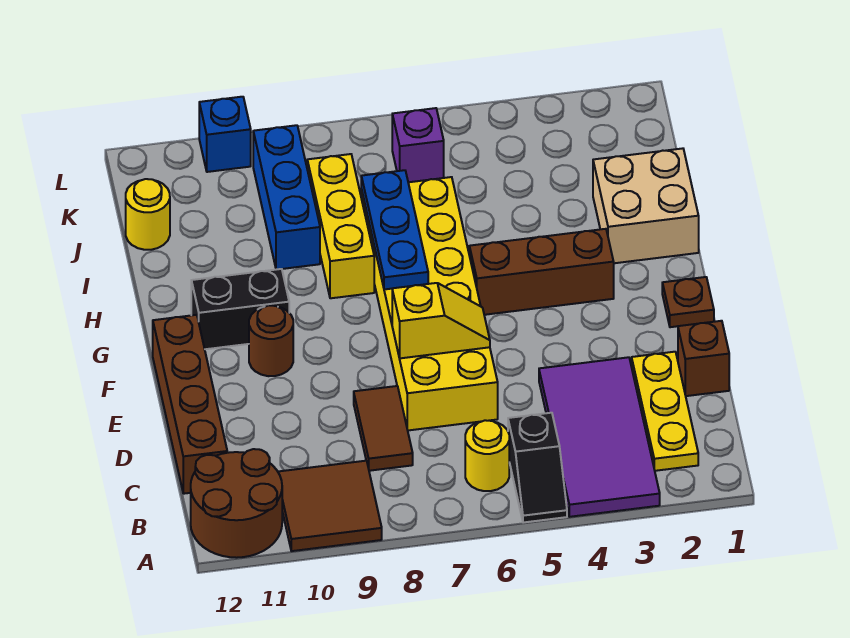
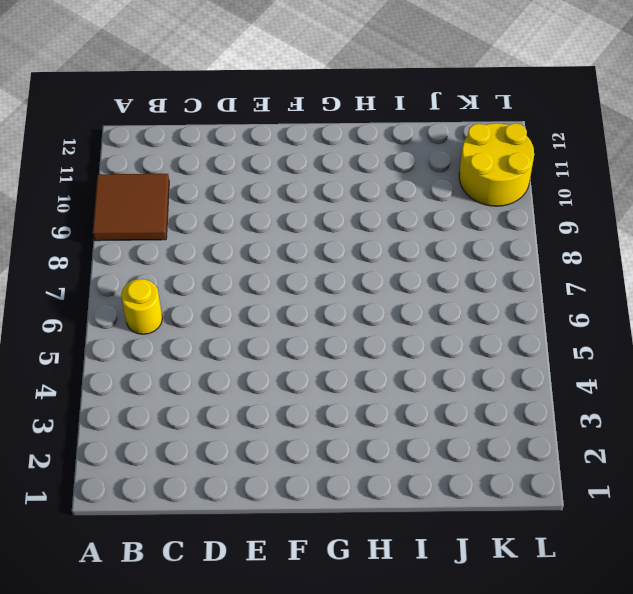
yellow round brick K10:L11 level 1 -> blue brick L10 level 1
none -> purple tile A3:D4 level 1
none -> black slope A5:B5 level 1 top B
none -> brown round brick A11:B12 level 1

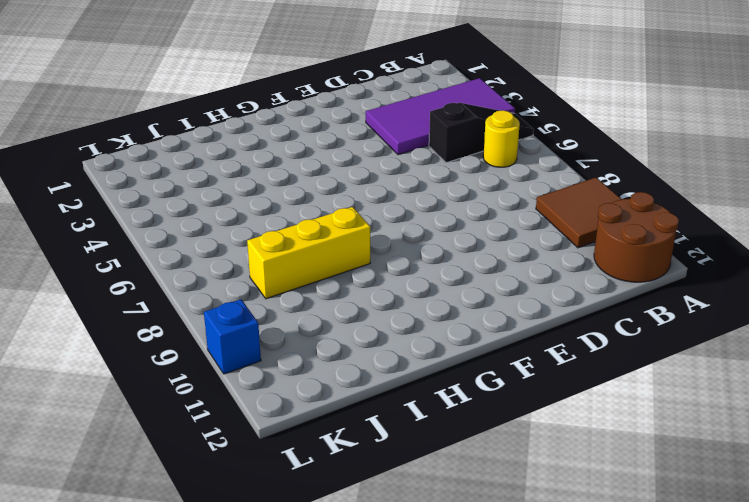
black slope A5:C5 level 1 top C -> black slope A5:B5 level 1 top B
none -> yellow plate B2:D2 level 1
none -> brown tile C8:D8 level 1
none -> brown brick C12:F12 level 1

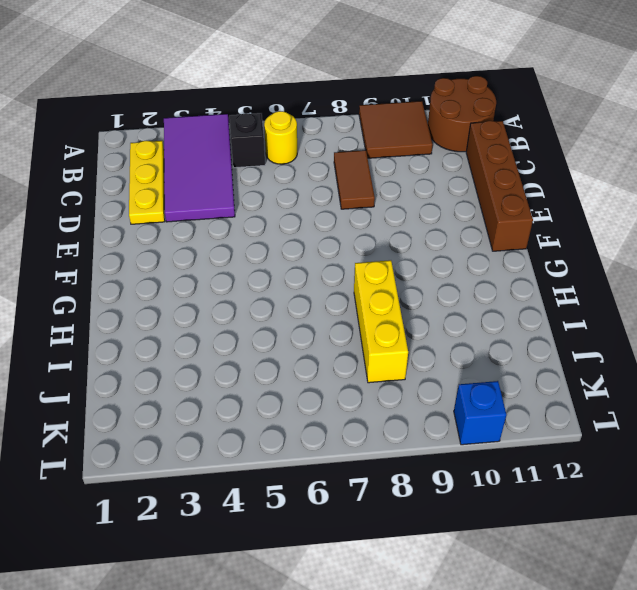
none -> brown brick D1 level 1
none -> yellow brick D6:I7 level 1
none -> brown plate F1 level 1

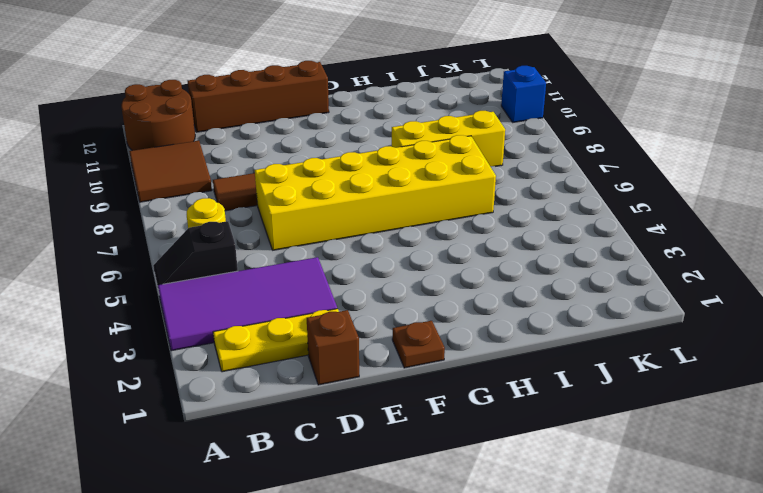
none -> brown round brick F10 level 1
none -> brown brick G3:G5 level 1
none -> black brick G10:G11 level 1

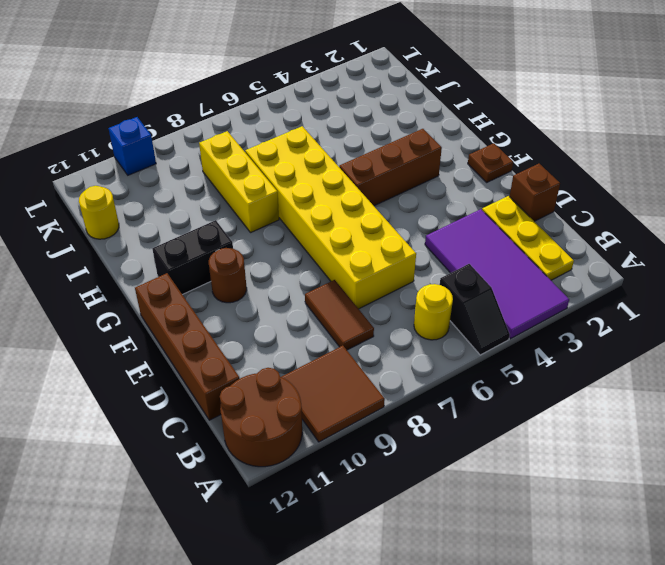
none -> tan brick H1:I2 level 1
none -> blue brick I9:K9 level 1
none -> purple brick K6 level 1

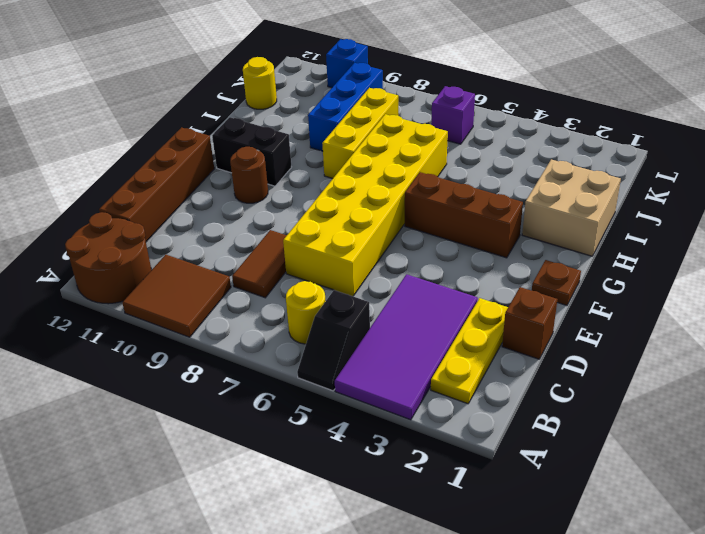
none -> yellow slope E6:E7 level 2 top 7
none -> blue plate G7:I7 level 2

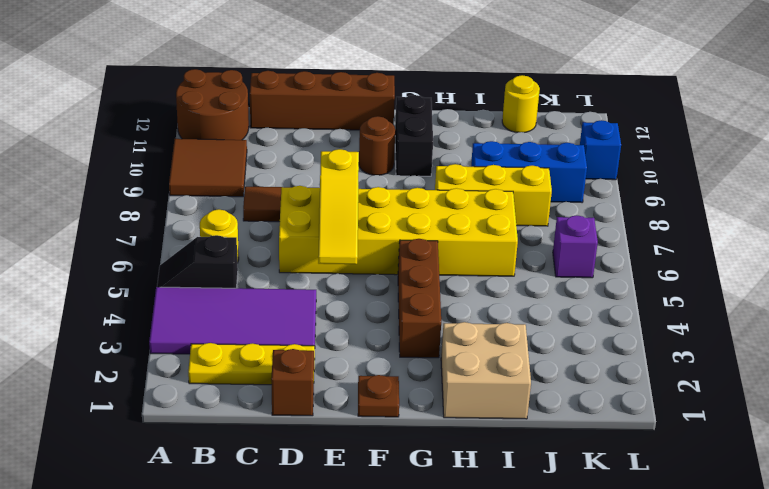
yellow slope E5:E7 level 2 top 7 -> yellow slope E6:E7 level 2 top 7
none -> blue plate G7:I7 level 2

